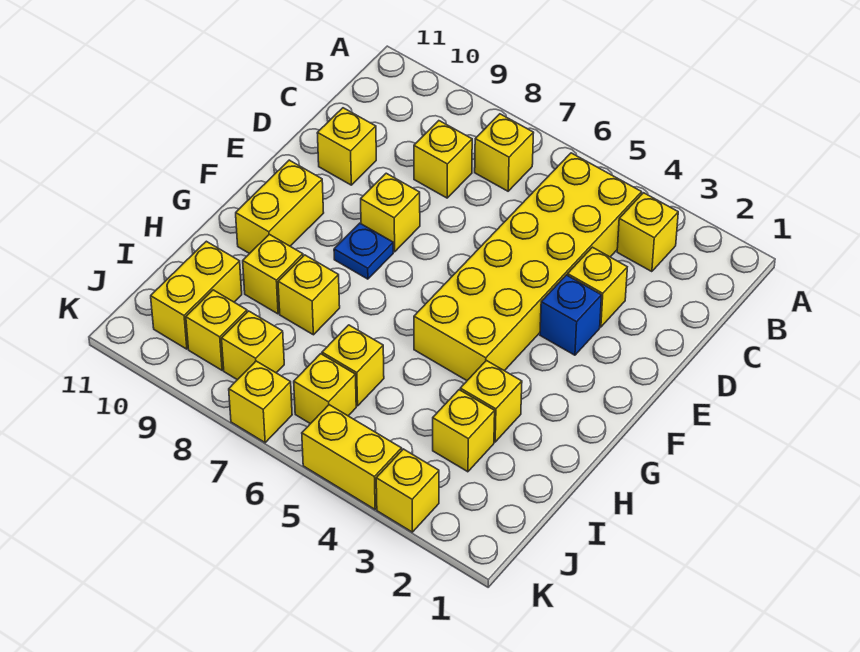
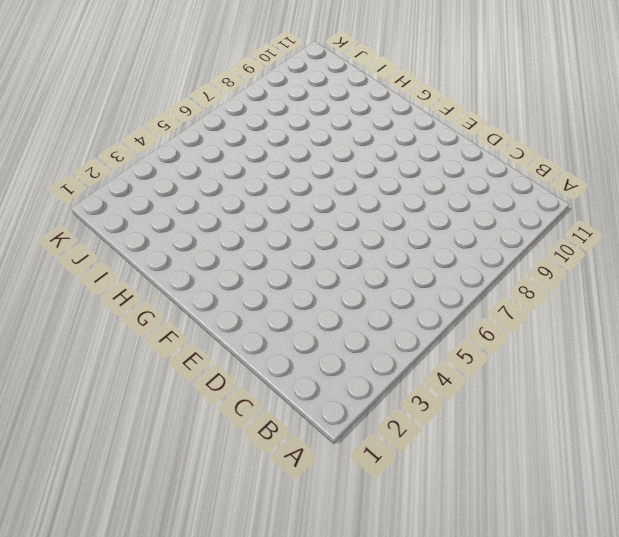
none -> yellow brick B3 level 1
none -> yellow brick B4:G5 level 1
none -> yellow brick B7 level 1

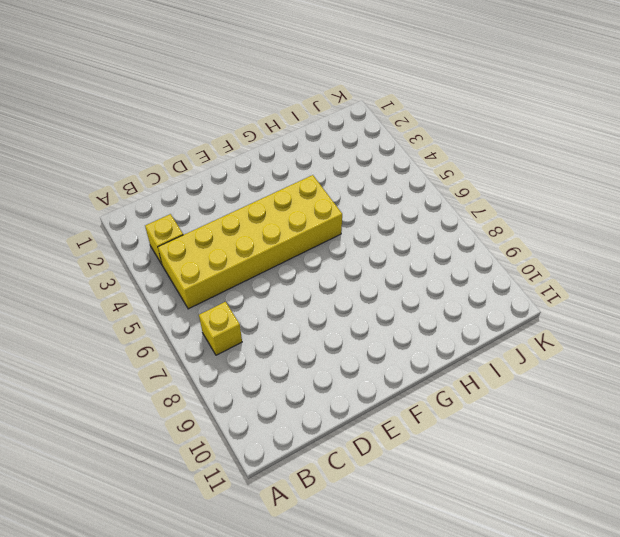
none -> yellow brick C8 level 1
none -> yellow brick D3 level 1
none -> yellow brick D10 level 1

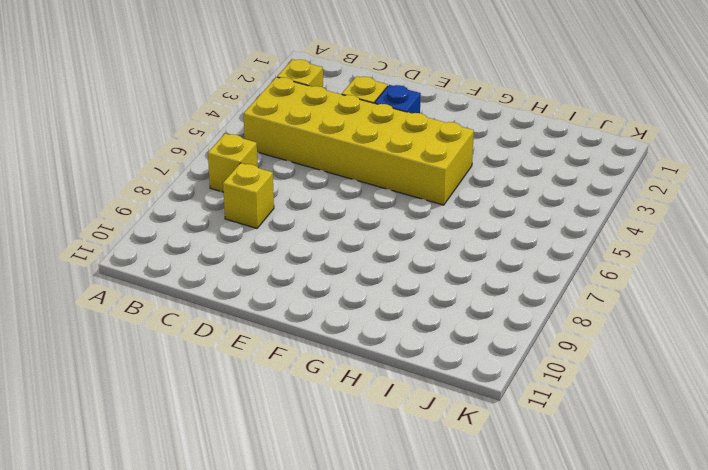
none -> yellow brick D10 level 1
none -> yellow brick E8 level 1
none -> blue plate F8 level 1

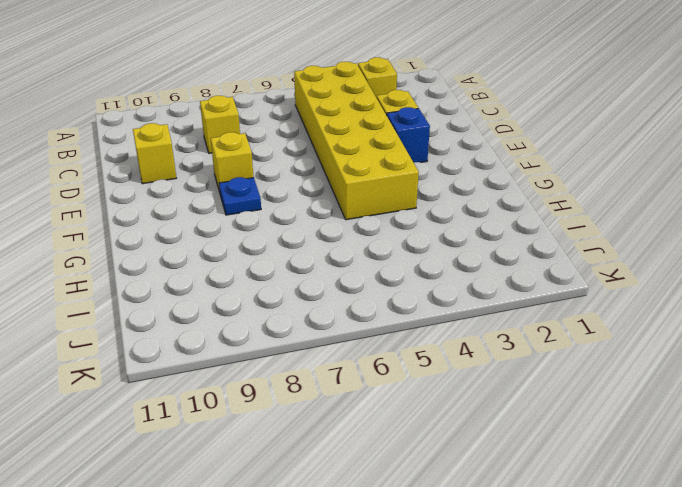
none -> yellow brick B7 level 1
none -> yellow brick F10:G10 level 1
none -> yellow brick H3 level 1

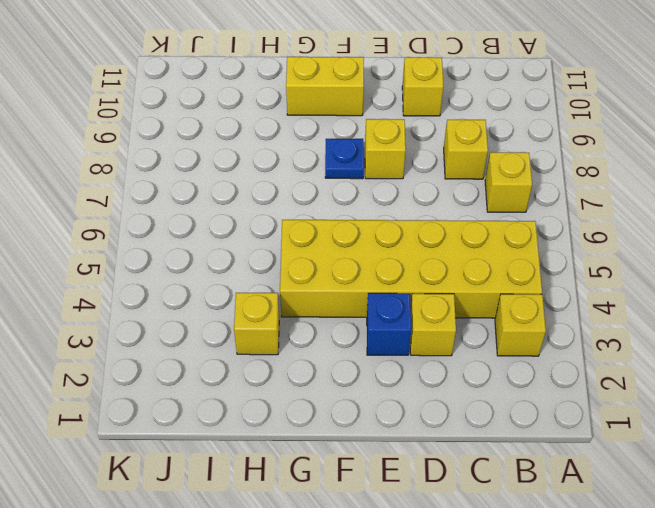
none -> yellow brick H8 level 1
none -> yellow brick H9 level 1
none -> yellow brick I3 level 1

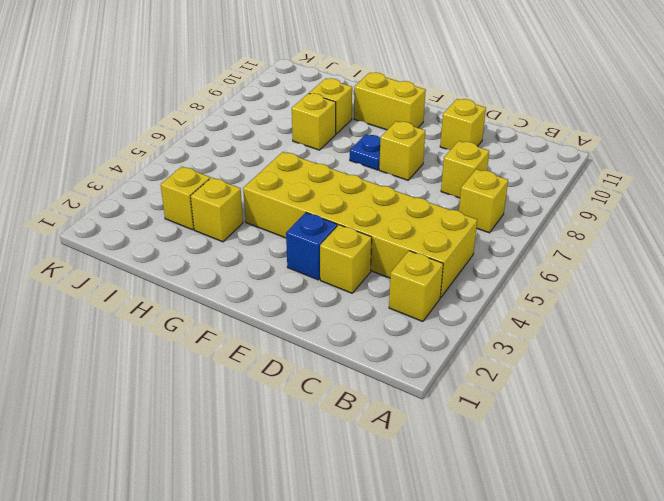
none -> yellow brick I6 level 1
none -> yellow brick I10:J10 level 1
none -> yellow brick J6 level 1

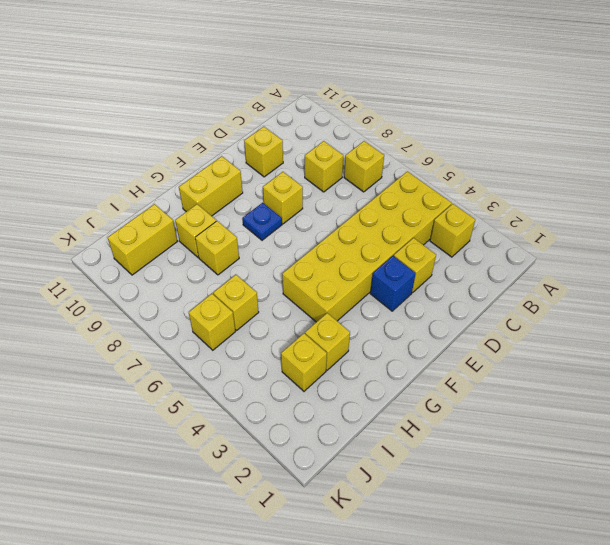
none -> yellow brick J8 level 1
none -> yellow brick J9 level 1
none -> yellow brick K3 level 1

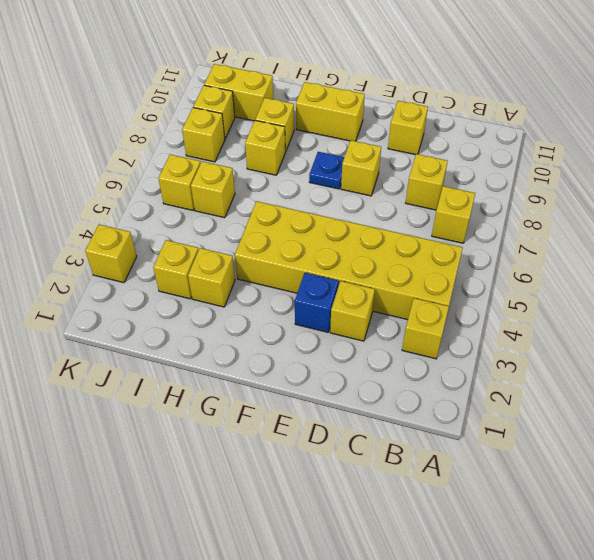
none -> yellow brick K4:K5 level 1
none -> yellow brick K7 level 1

